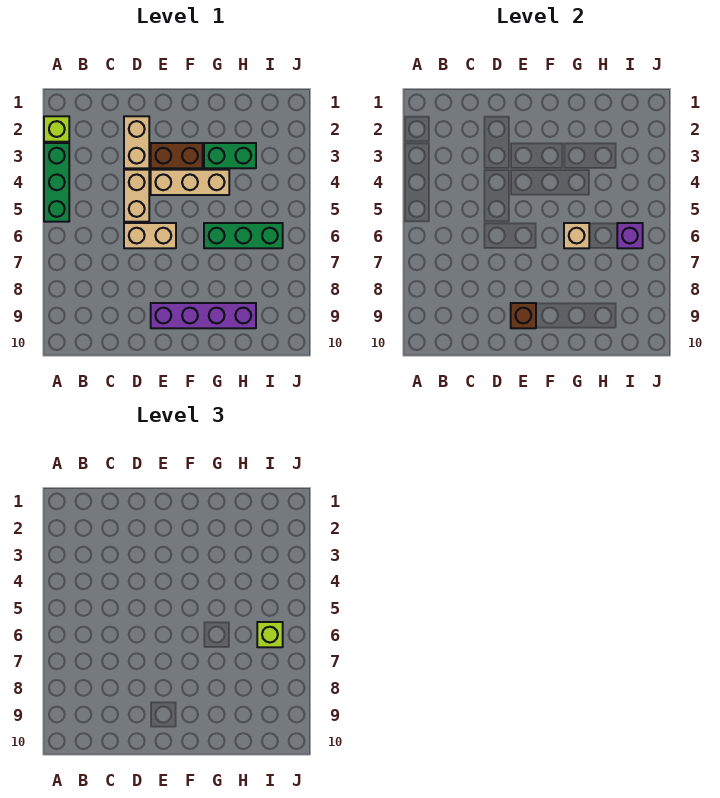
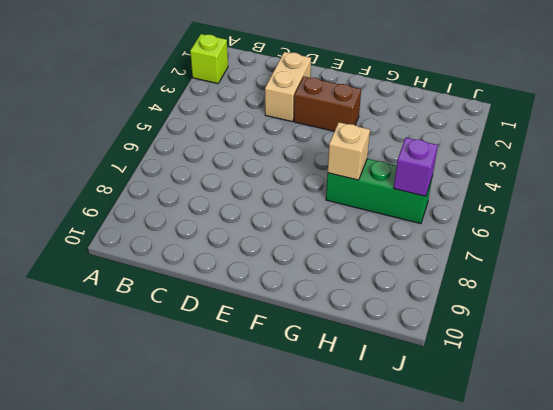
none -> green brick A3:A5 level 1
none -> tan brick D4:D5 level 1
none -> tan brick D6:E6 level 1

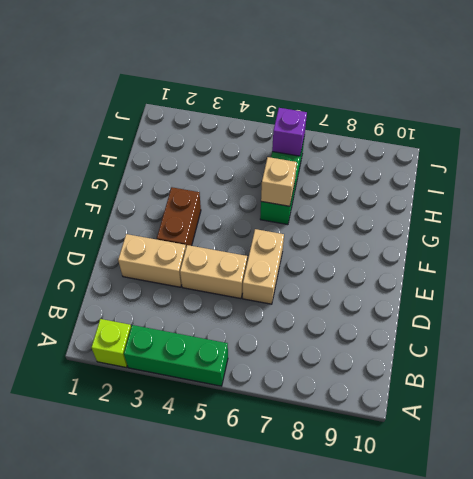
none -> tan brick E4:G4 level 1
none -> purple brick E9:H9 level 1
none -> green brick G3:H3 level 1

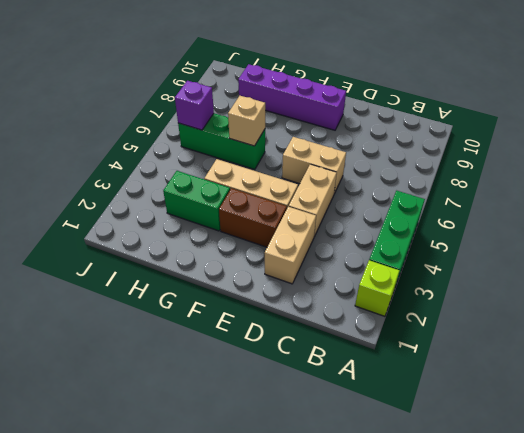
none -> brown brick E9 level 2
none -> lime brick I6 level 3

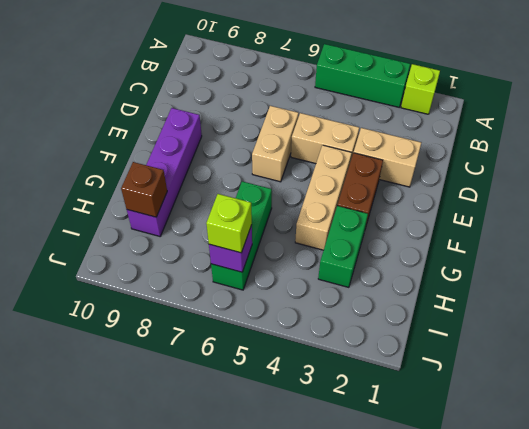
brown brick H9 level 2 -> brown brick E9 level 2
none -> tan brick G6 level 2

